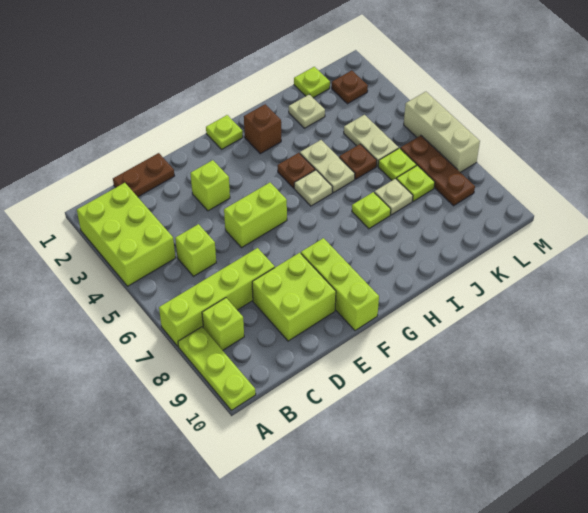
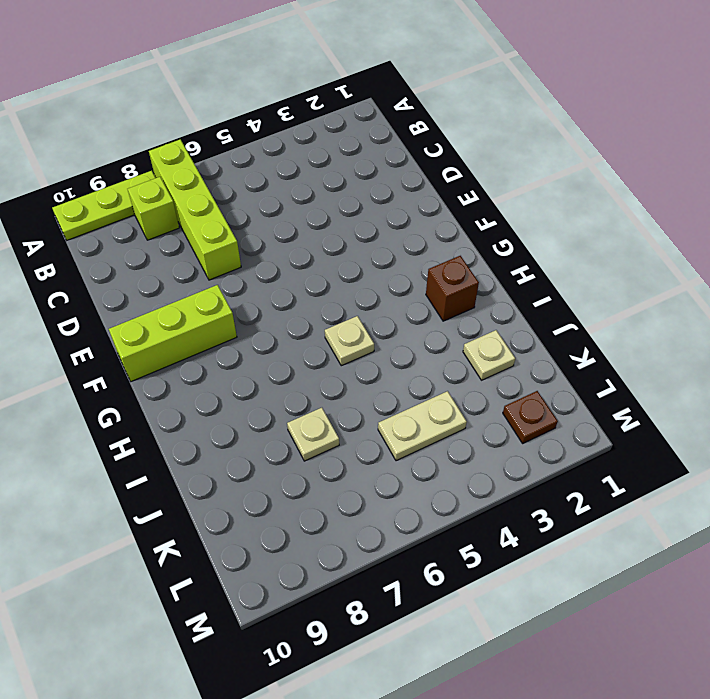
none -> lime brick A2:B4 level 1
none -> brown plate C1:D1 level 1
none -> lime brick C5 level 1

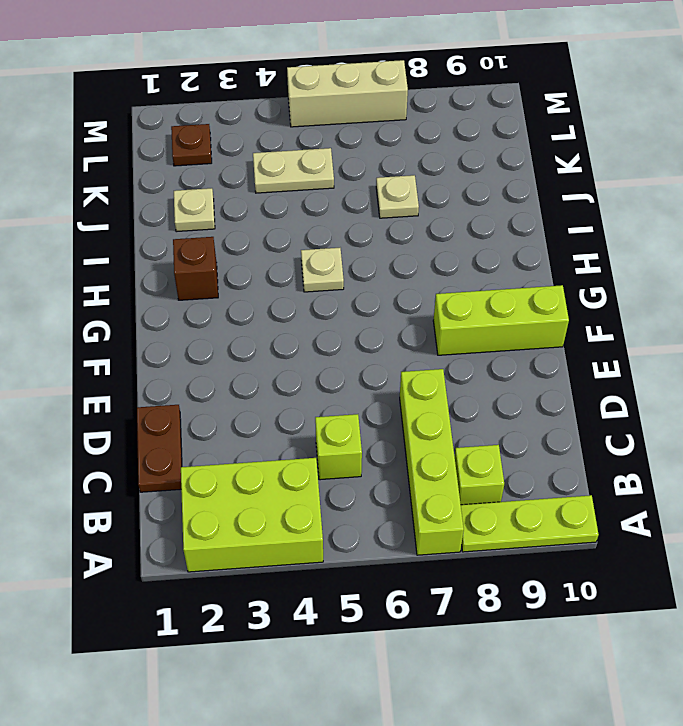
none -> lime brick D8:E9 level 1
none -> lime brick E3 level 1
none -> lime brick E5:F5 level 1

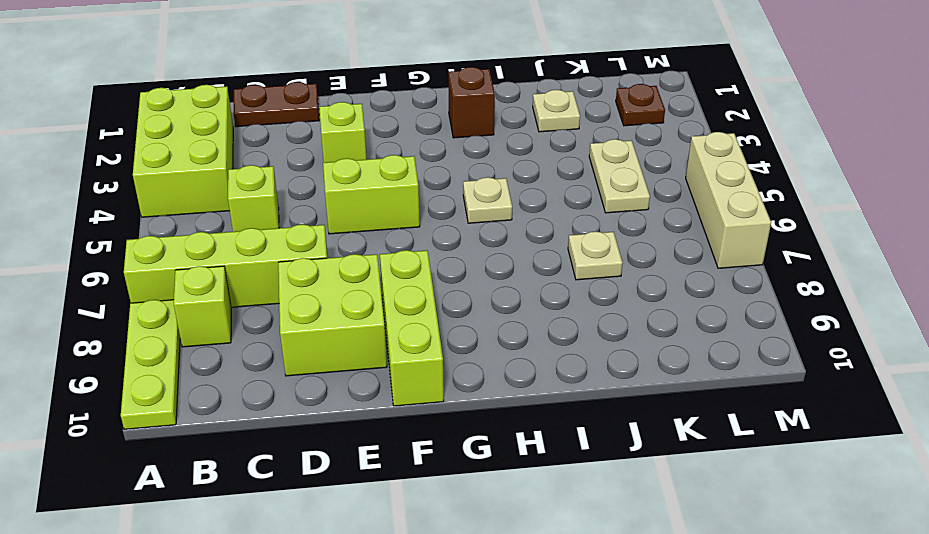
none -> lime plate G1 level 1
none -> brown plate H4 level 1
none -> tan plate I4:I5 level 1

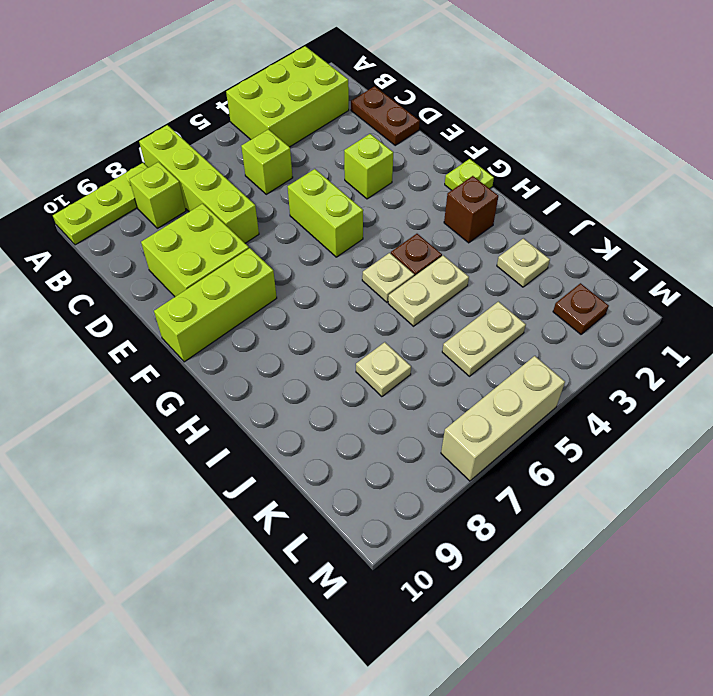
none -> lime plate I7 level 1
none -> brown plate J5 level 1
none -> lime plate K1 level 1

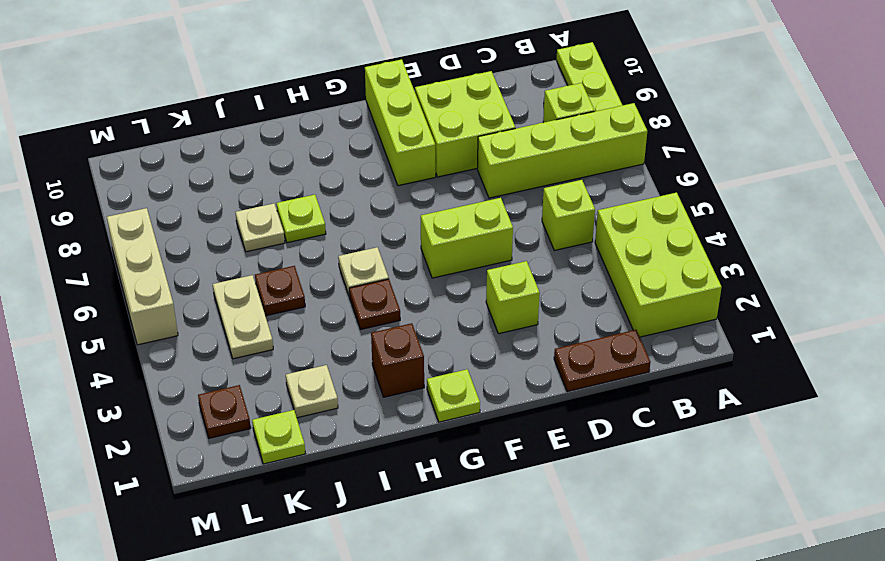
none -> tan plate I4:I5 level 1
none -> lime plate K6 level 1
none -> lime plate K7 level 1

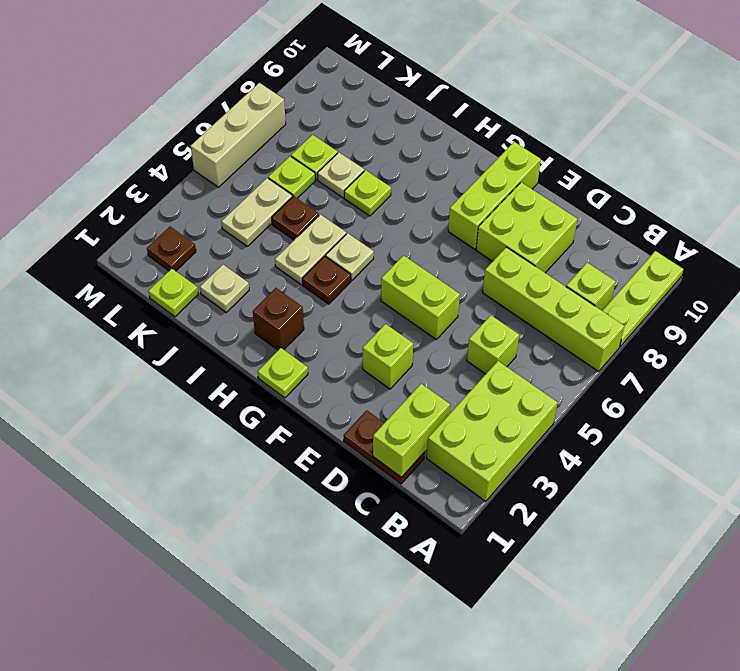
lime brick C1:C2 level 2 -> none
none -> brown plate L6:L8 level 1

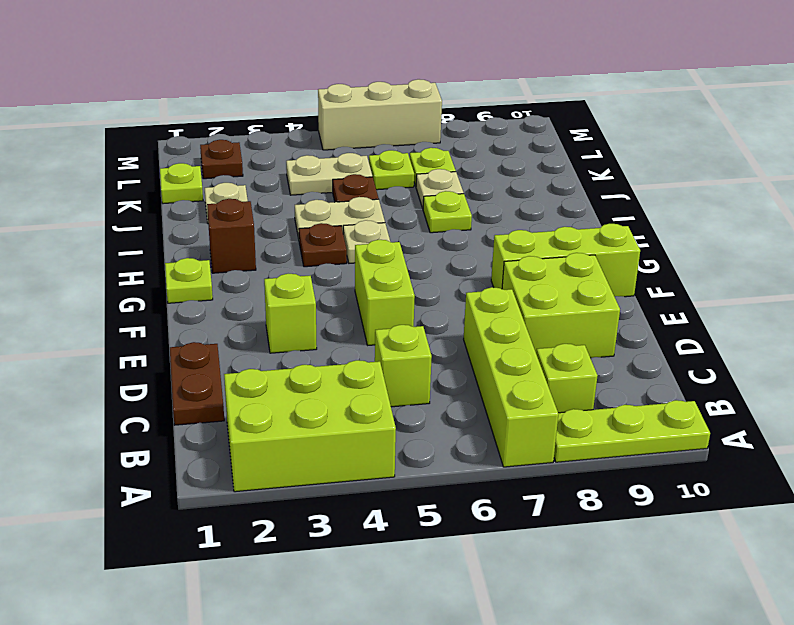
none -> brown plate L6:L8 level 1

